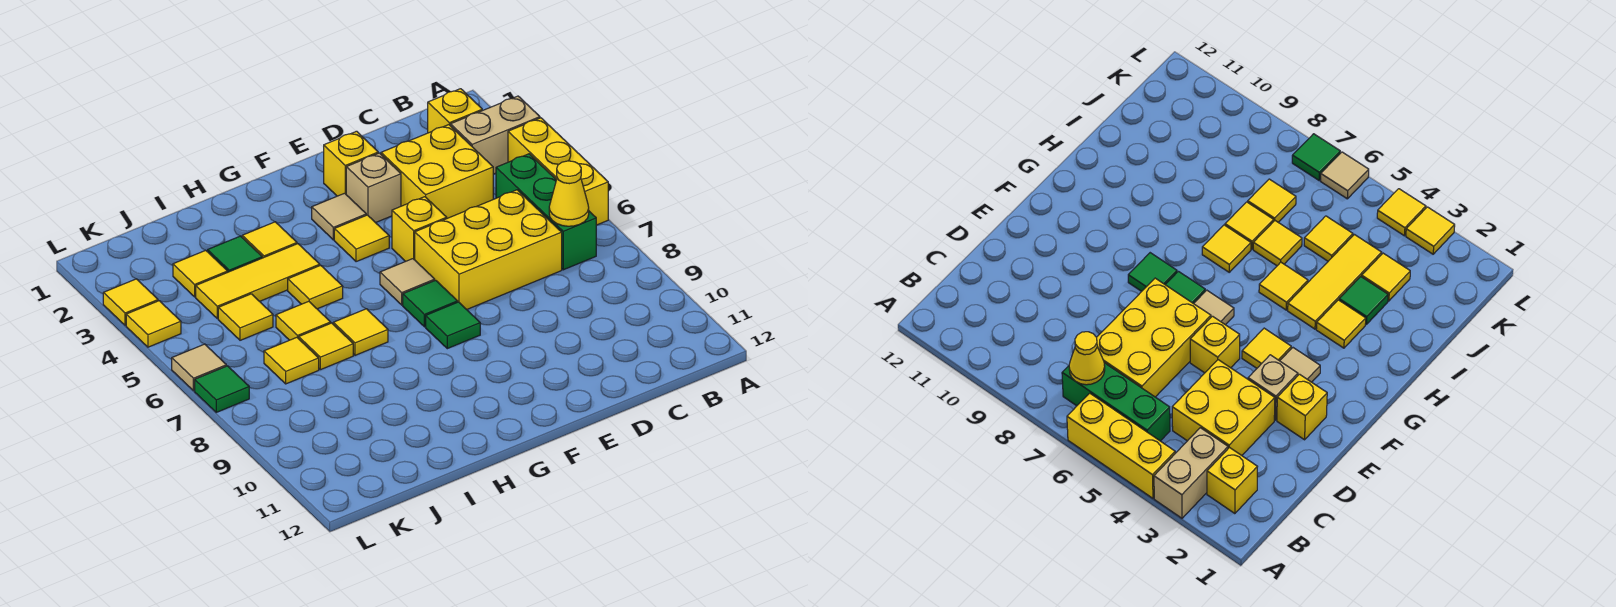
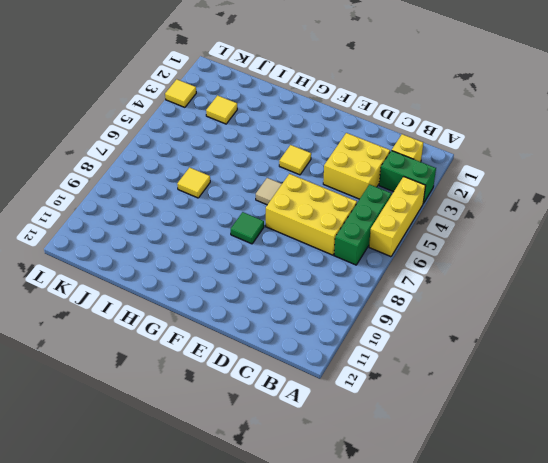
green brick A3:B3 level 1 -> tan brick A3:B3 level 1
none -> yellow brick E2 level 1
none -> tan brick E3 level 1
none -> yellow brick E5 level 1

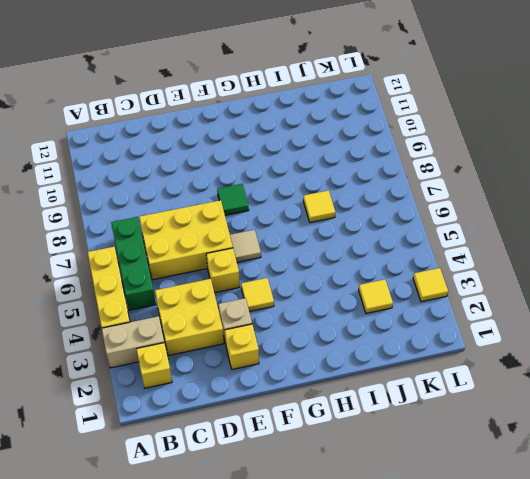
none -> tan tile F3 level 1
none -> green tile F7 level 1
none -> yellow tile H3 level 1

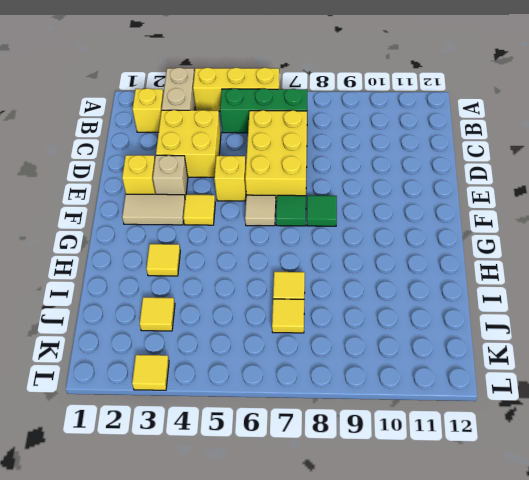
tan tile F2:F3 level 1 -> tan tile F3 level 1
none -> yellow tile H4:J4 level 1
none -> yellow tile H5 level 1
none -> yellow tile H7 level 1

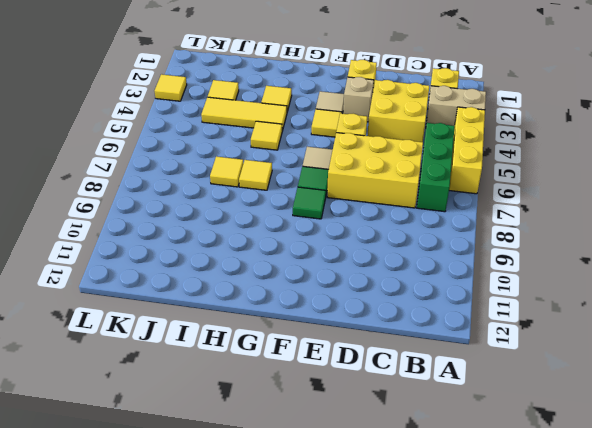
none -> green tile I3 level 1
none -> yellow tile I6 level 1
none -> yellow tile J5 level 1

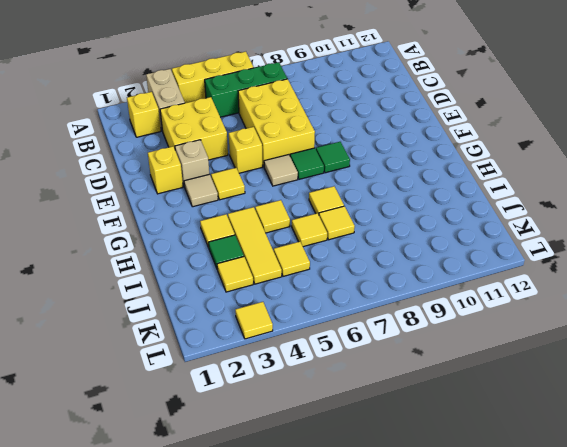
none -> yellow tile J7 level 1
none -> yellow tile L4 level 1
none -> tan tile L6 level 1

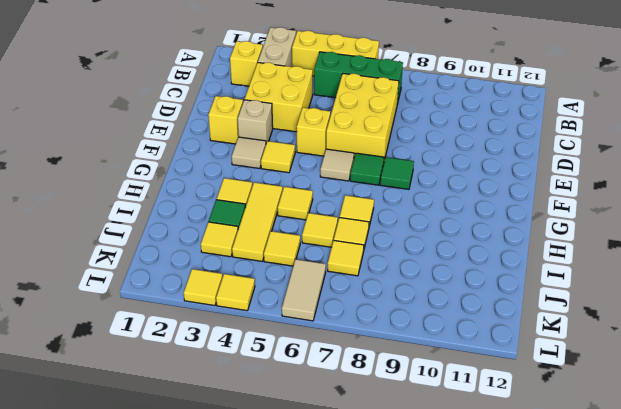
tan tile K6:L6 level 1 -> tan tile L6 level 1
none -> green tile L7 level 1
none -> yellow cone B7 level 2

